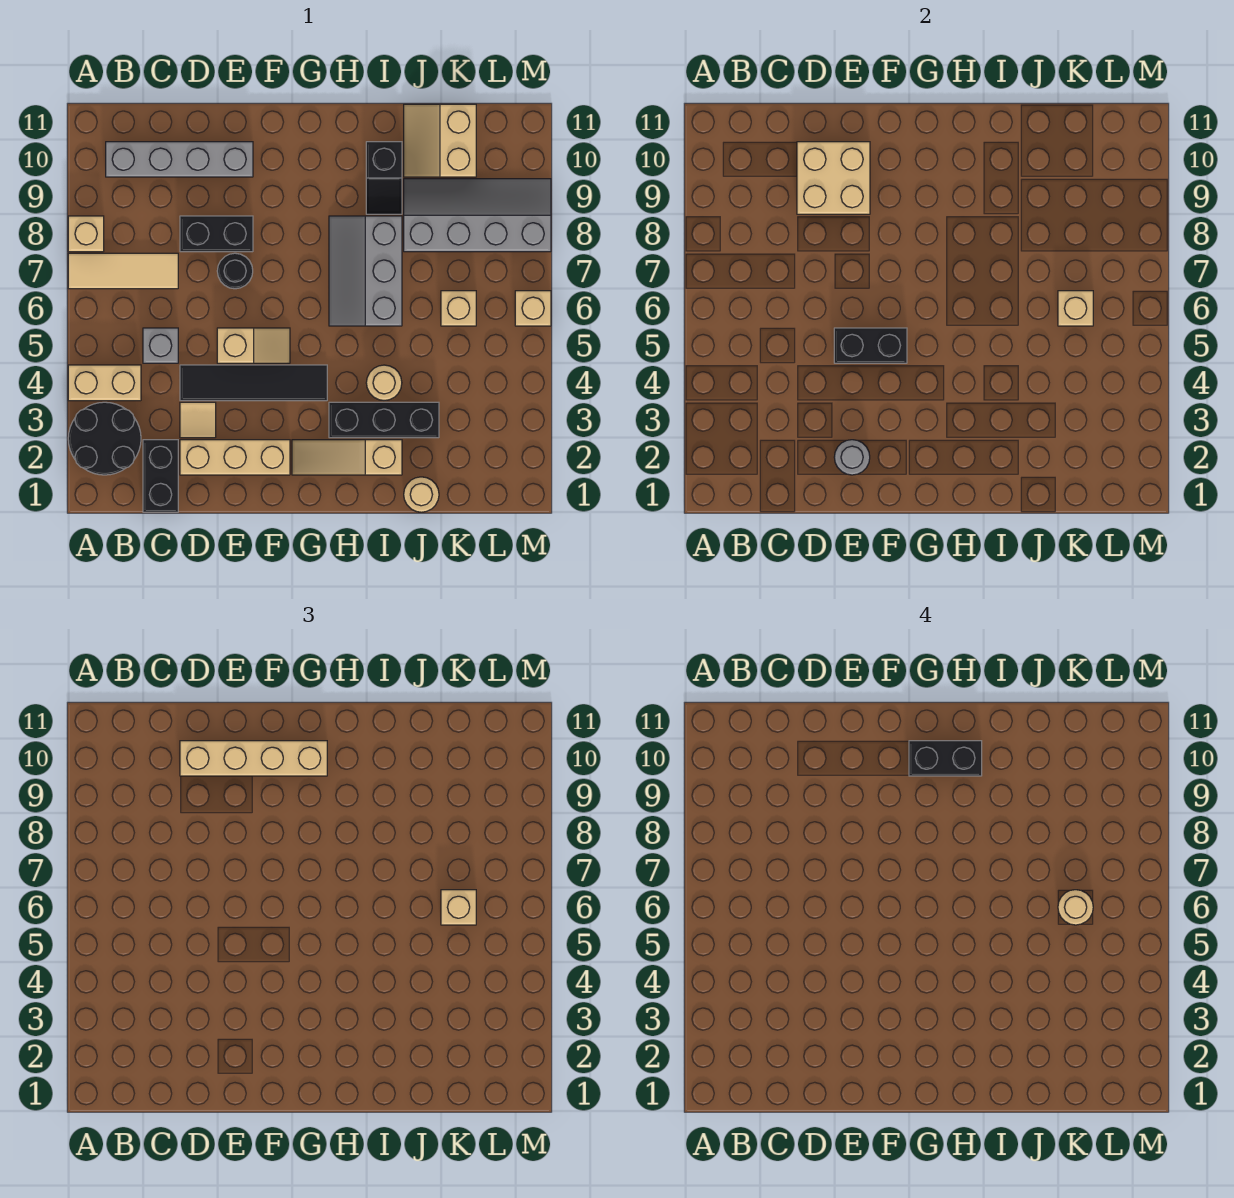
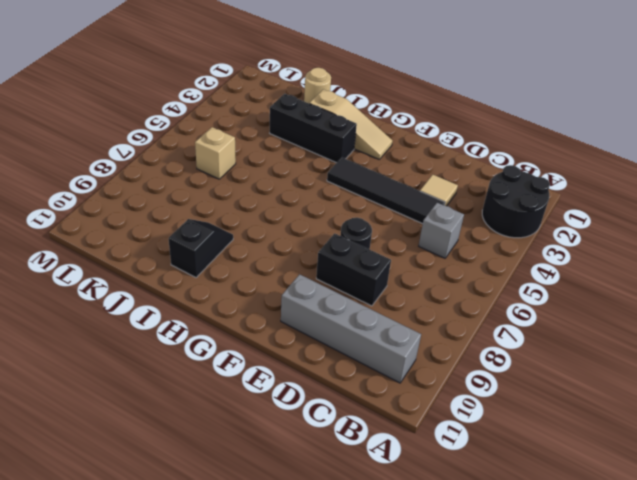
none -> tan brick A4:B4 level 1
none -> tan tile A7:C7 level 1
none -> tan brick A8 level 1
none -> black brick C1:C2 level 1

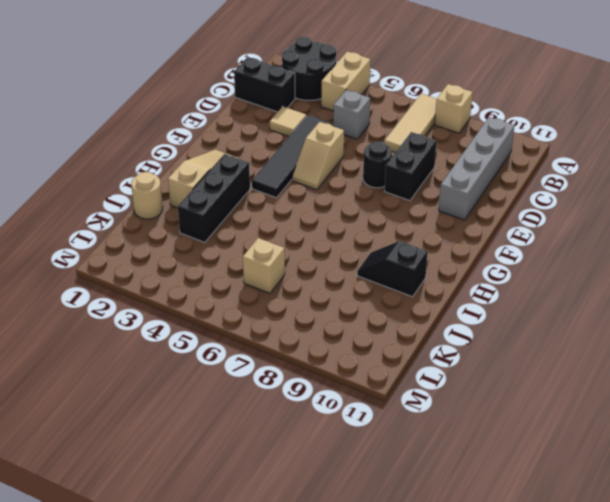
none -> tan brick D2:F2 level 1
none -> grey slope H6:I8 level 1 top I
none -> tan round brick I4 level 1
none -> grey slope J8:M9 level 1 top 8

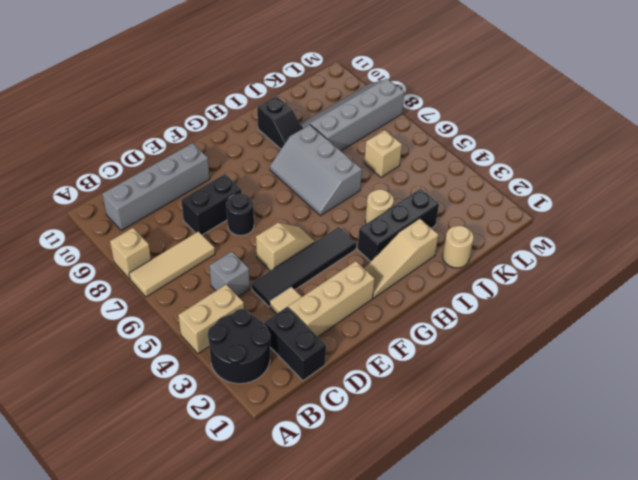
none -> tan slope J10:K11 level 1 top K
none -> tan brick M6 level 1
none -> tan brick D9:E10 level 2
none -> grey round brick E2 level 2

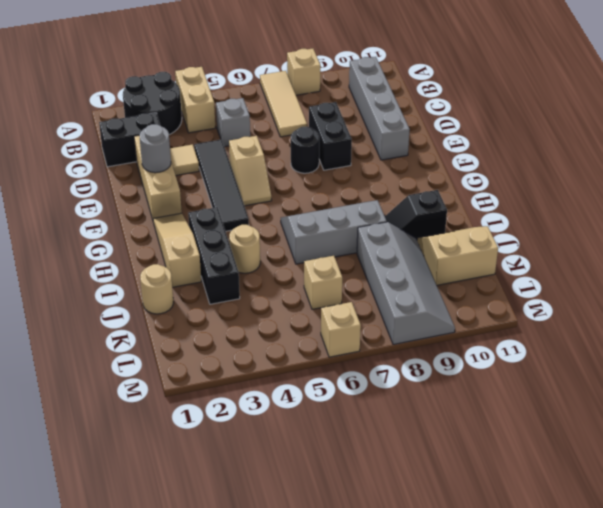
none -> tan brick D9:E10 level 2
none -> black brick E5:F5 level 2
none -> tan brick K6 level 2
none -> tan brick D10:G10 level 3

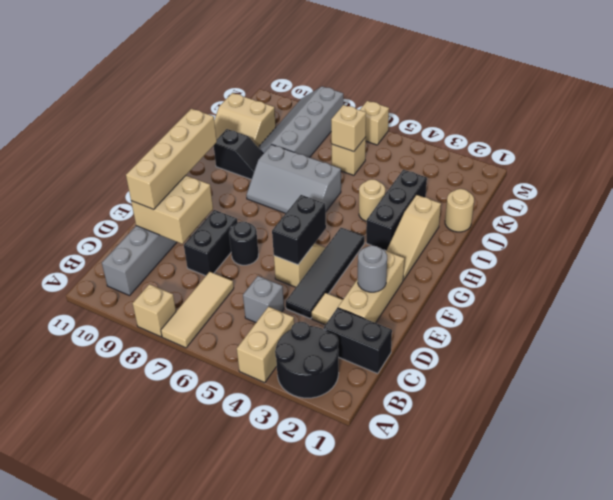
none -> tan brick K6 level 3
none -> black brick G10:H10 level 4
none -> tan round brick K6 level 4

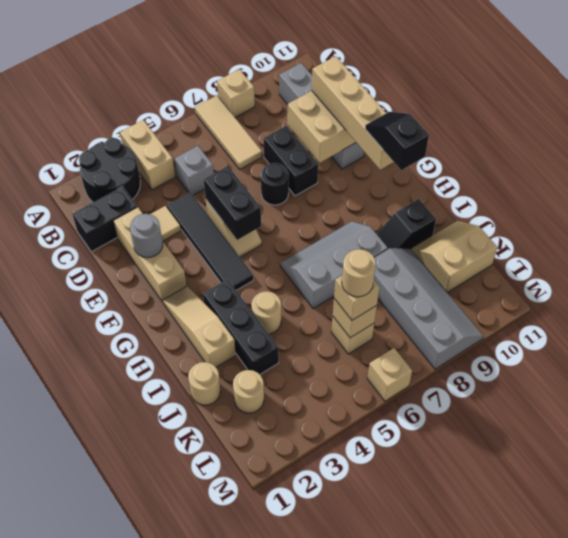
black slope G10:H10 level 4 top H -> black brick G10:H10 level 4
tan round brick K2 level 1 -> none

